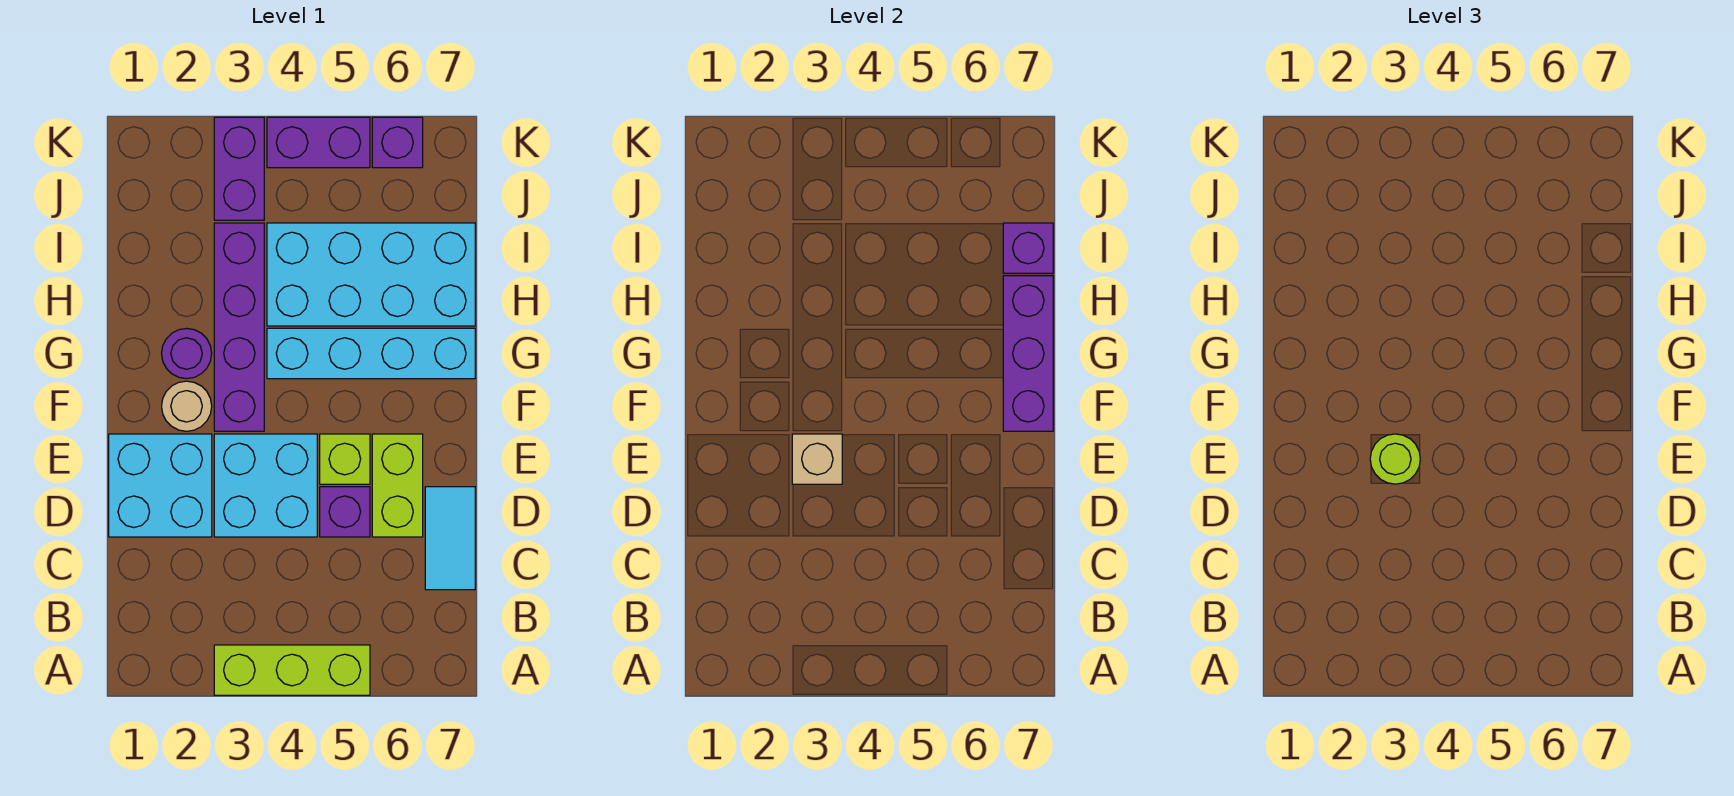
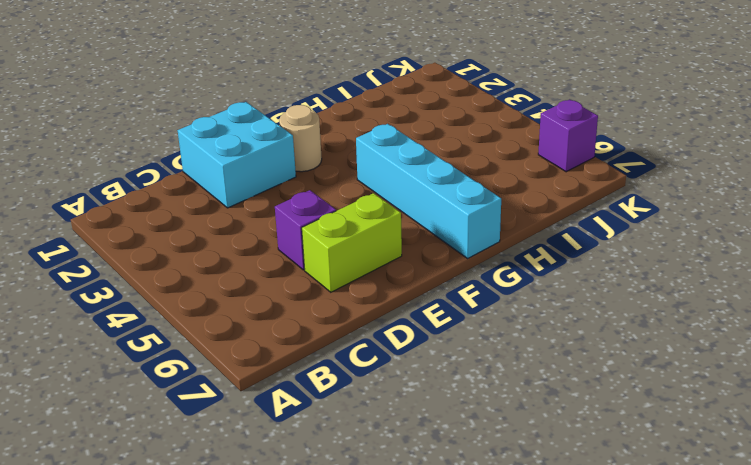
none -> lime brick A3:A5 level 1
none -> cyan tile C7:D7 level 1
none -> cyan brick D3:E4 level 1

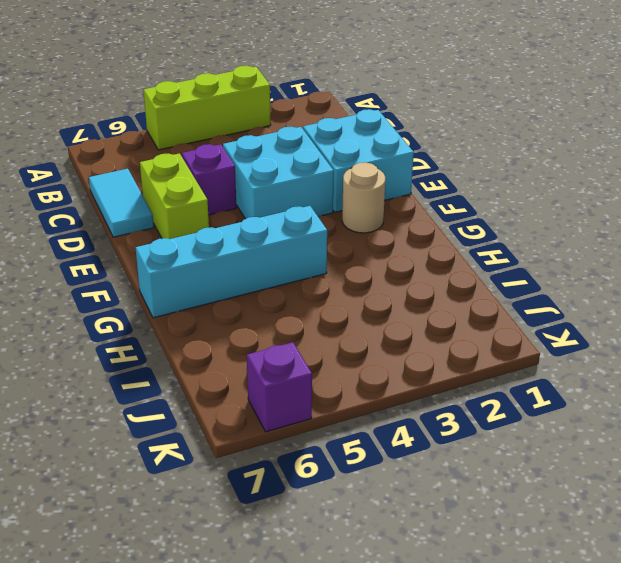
none -> lime brick E5 level 1
none -> purple brick F3:I3 level 1
none -> purple round brick G2 level 1

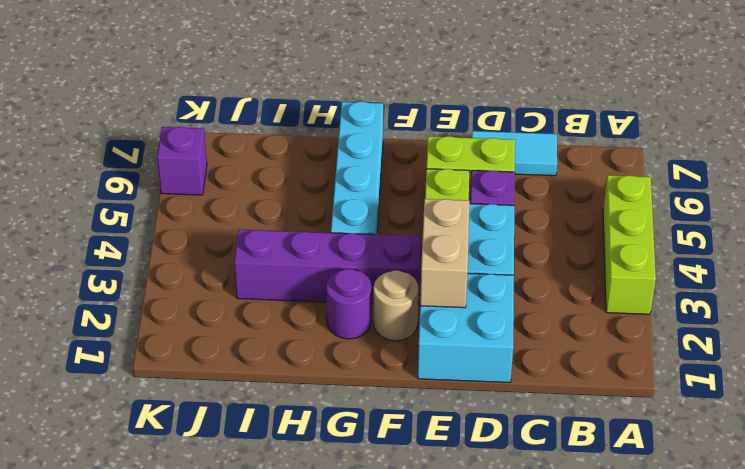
tan brick E2:E3 level 2 -> tan brick E3 level 2
none -> cyan brick H4:I7 level 1
none -> purple brick J3:K3 level 1
none -> purple brick K4:K5 level 1

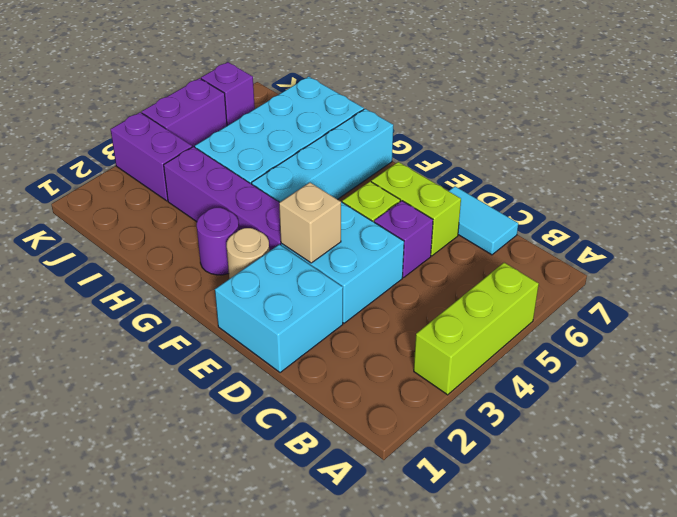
none -> purple brick F7:H7 level 2
none -> purple brick I7 level 2
none -> lime round brick E3 level 3

